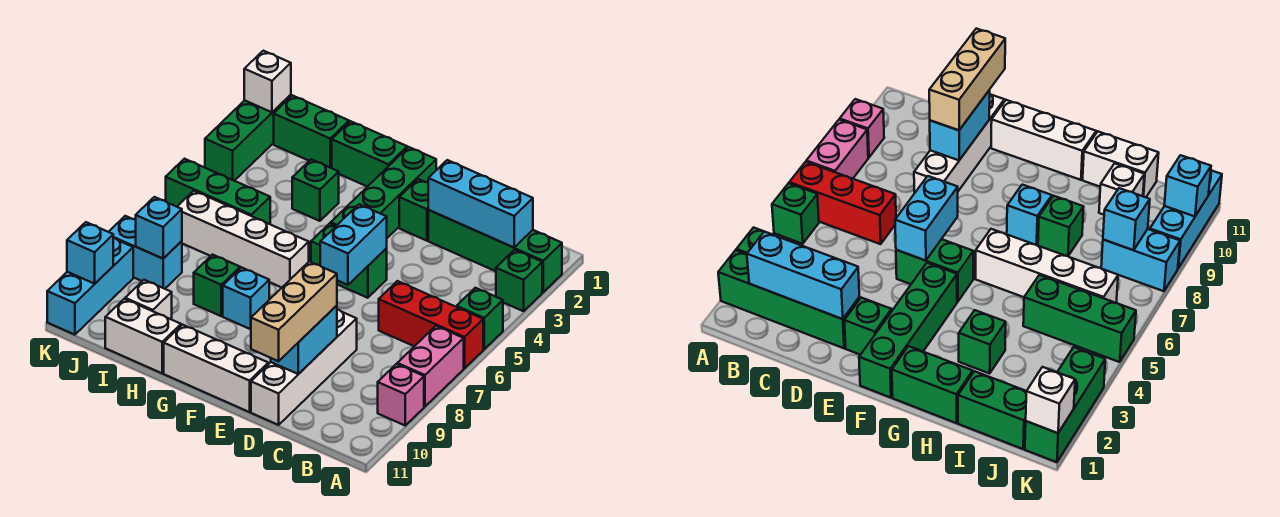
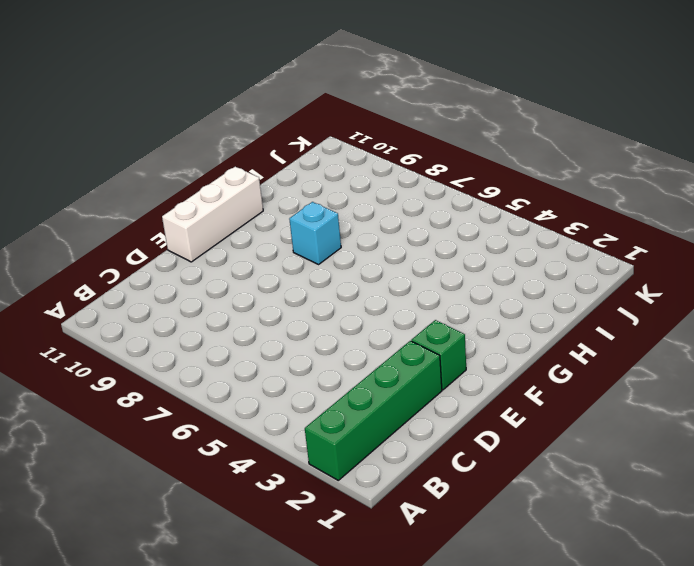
none -> green brick A3 level 1
none -> green brick A5 level 1
none -> red brick A6:C6 level 1
none -> pink brick A7:A8 level 1

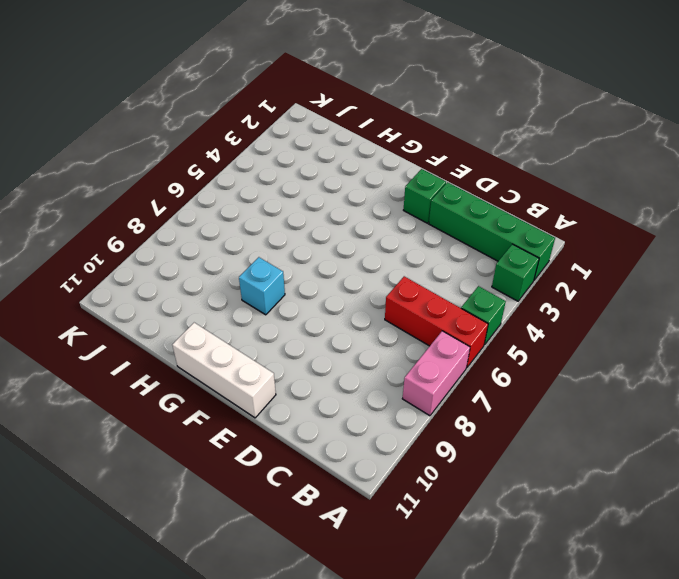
none -> pink brick A9 level 1
none -> white brick D8:D11 level 1
none -> green brick E5:F5 level 1
none -> green brick F1:F4 level 1

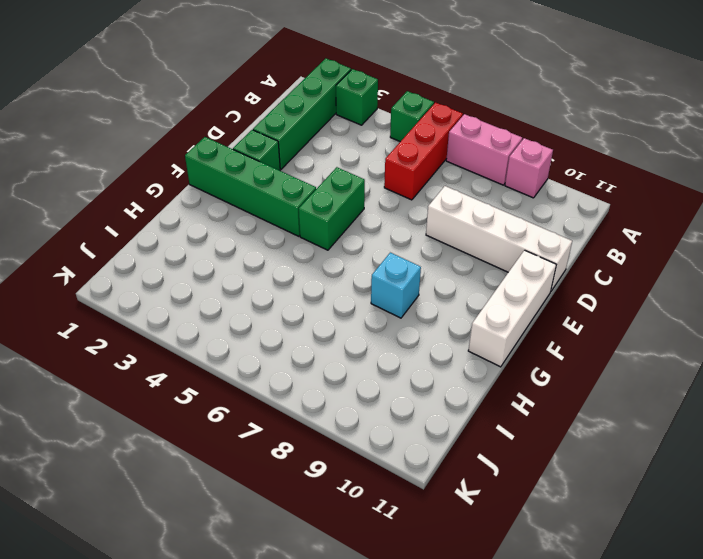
none -> green brick G1:H1 level 1
none -> white brick G6:J6 level 1
none -> green brick H3 level 1
none -> green brick H8 level 1

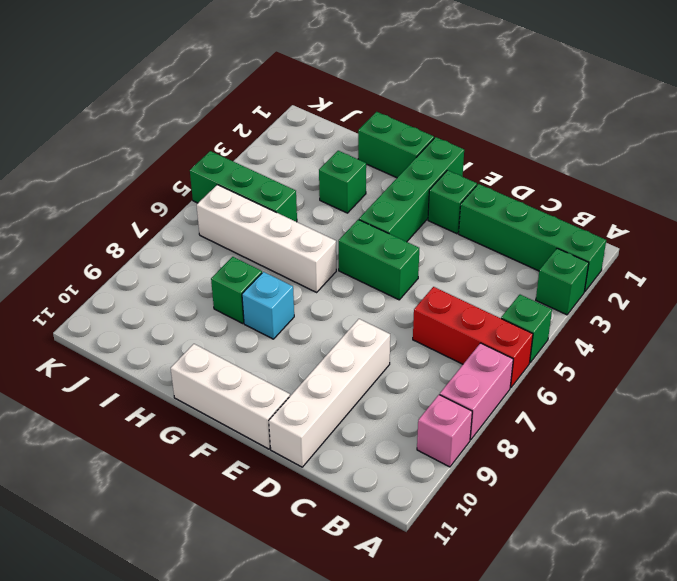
none -> white brick H11:I11 level 1
none -> green brick I1:J1 level 1
none -> white brick I10 level 1
none -> cyan brick J8:K8 level 1

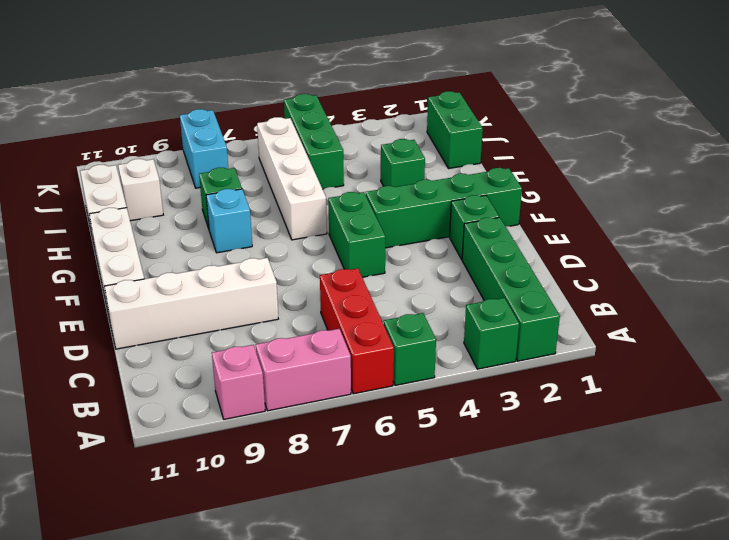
none -> green brick G1:H1 level 1
none -> green brick K1:K3 level 1
none -> cyan brick K9:K11 level 1
none -> cyan brick B2:D2 level 2

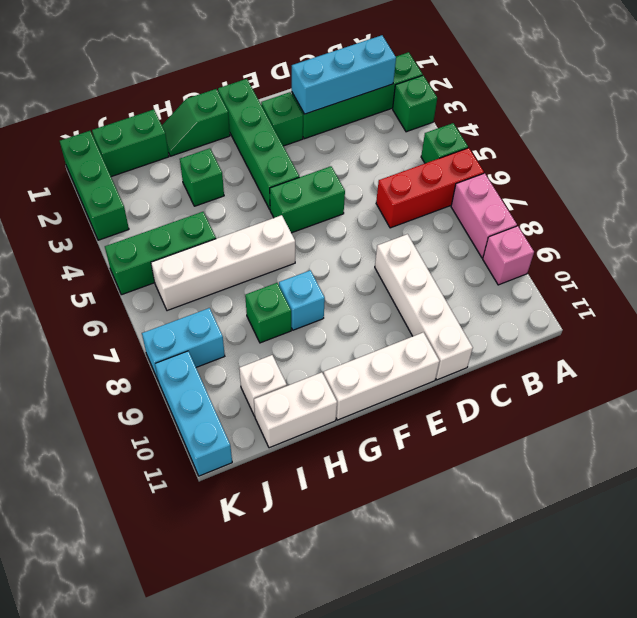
green slope G1:H1 level 1 top G -> green brick G1:H1 level 1
none -> cyan brick D9:D10 level 2
none -> cyan brick E5:E6 level 2
none -> cyan brick J8 level 2
none -> white brick K1 level 2

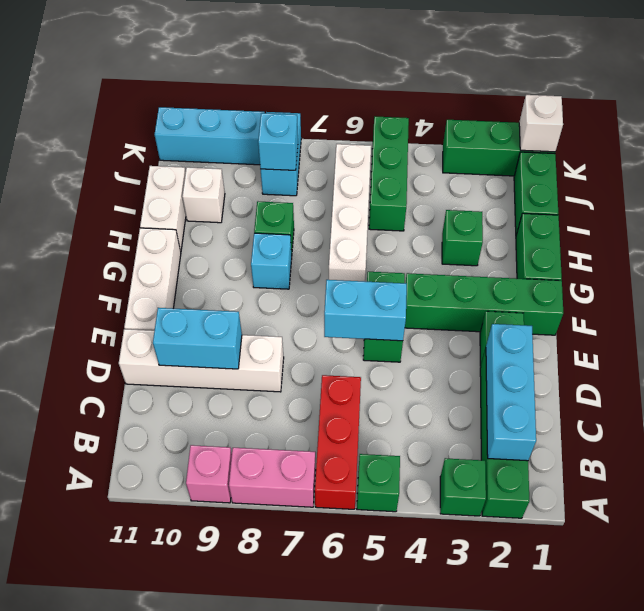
none -> cyan brick K10 level 2
none -> tan brick D9:D11 level 3

